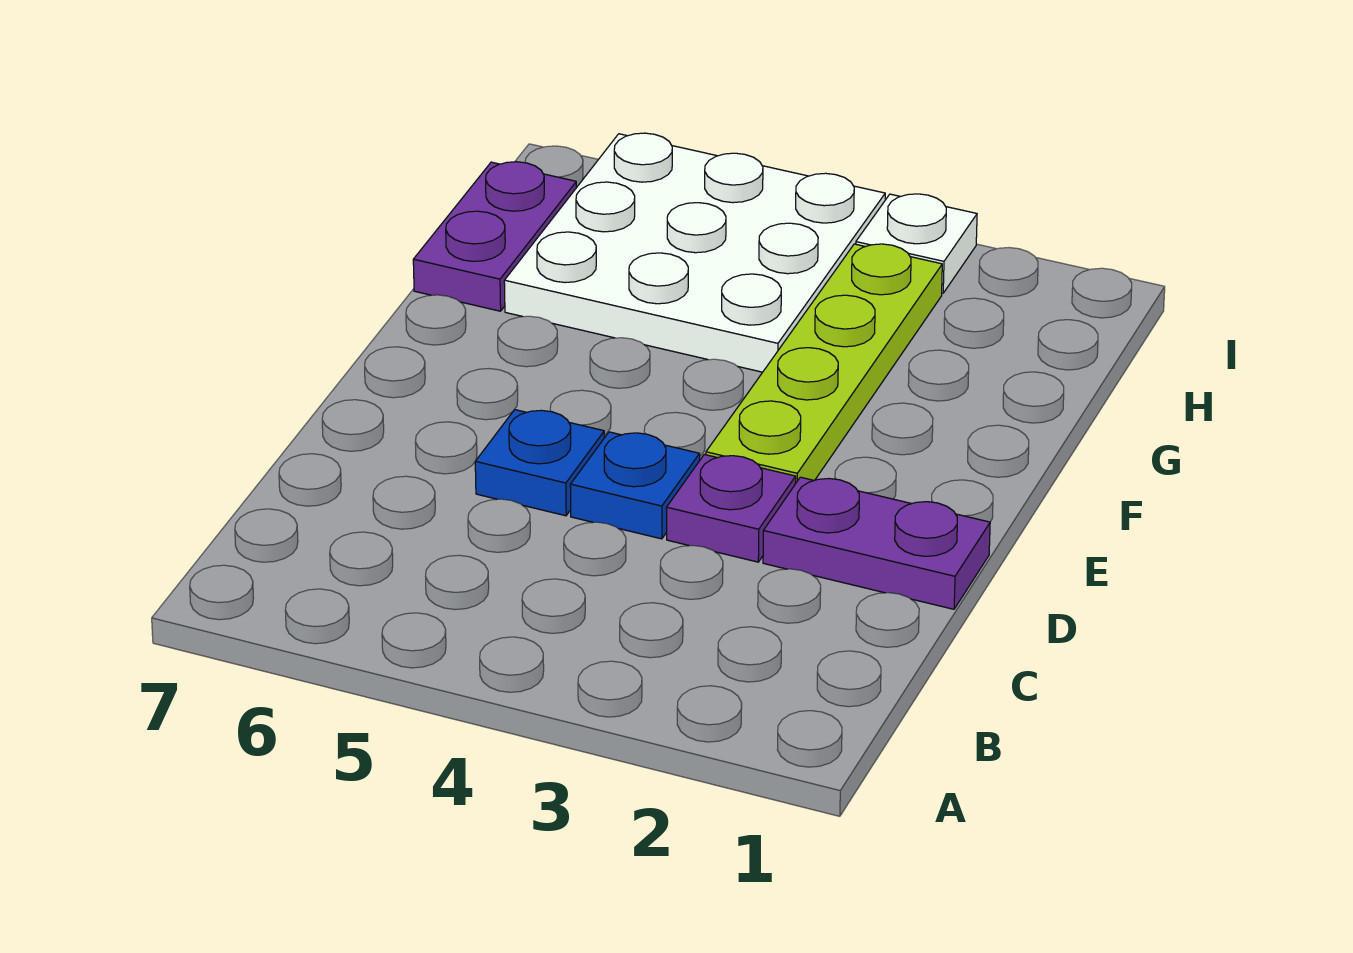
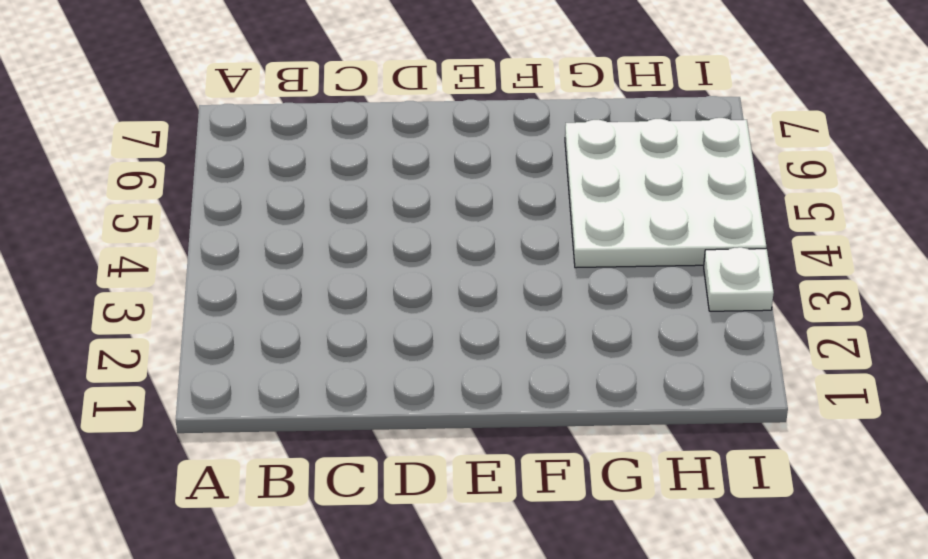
none -> purple plate D1:D2 level 1
none -> purple plate D3 level 1

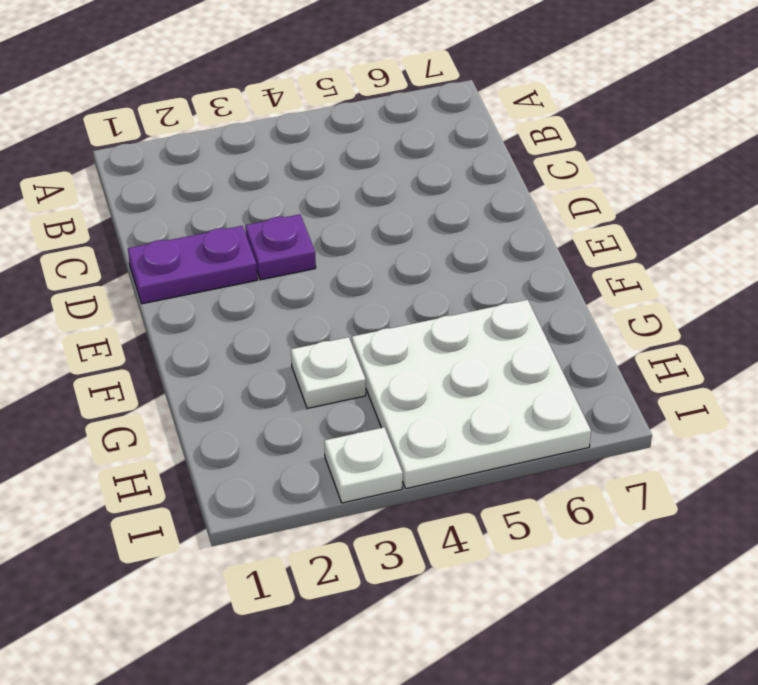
white plate G3 level 1 -> lime plate E3:H3 level 1
none -> blue plate D4 level 1
none -> blue plate D5 level 1

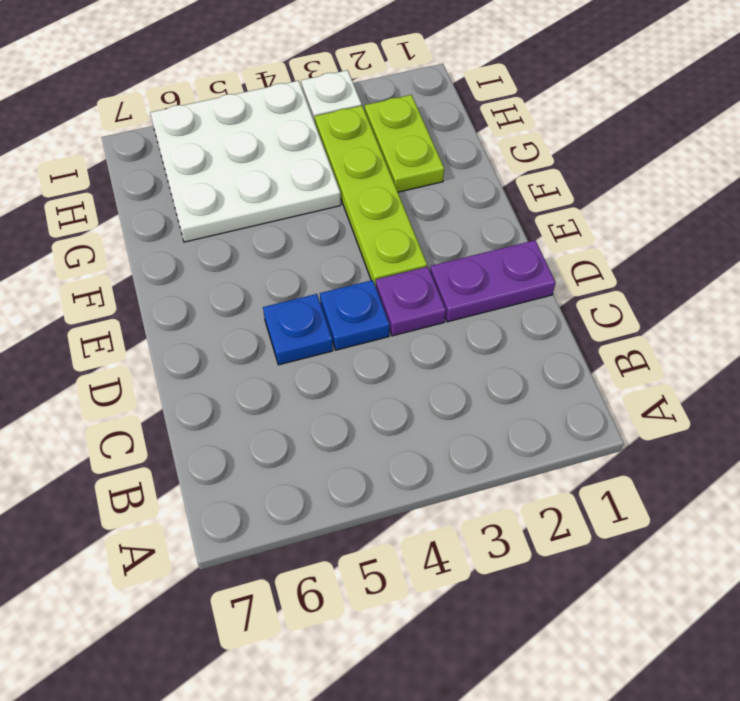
lime plate G2:H2 level 1 -> none
none -> purple plate G7:H7 level 1

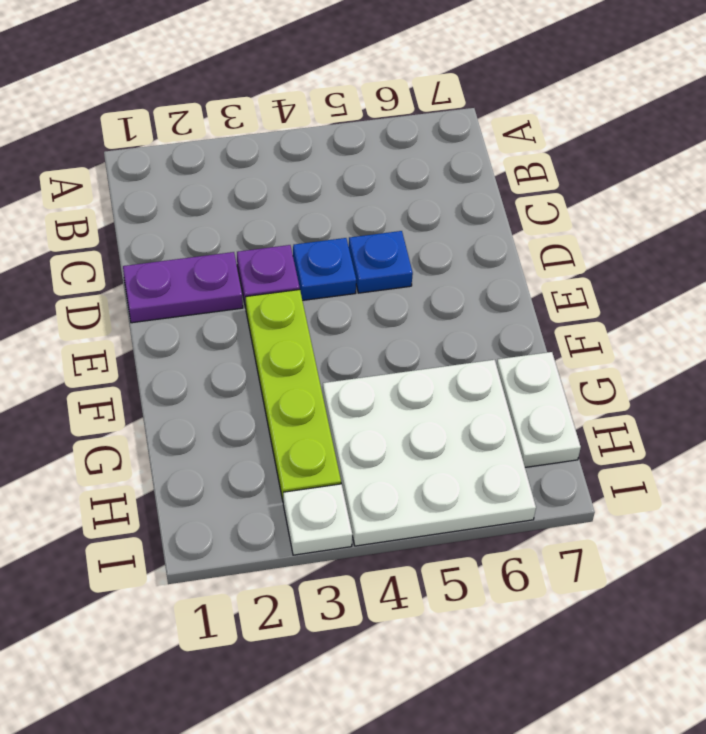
white plate G7:H7 level 1 -> purple plate G7:H7 level 1

